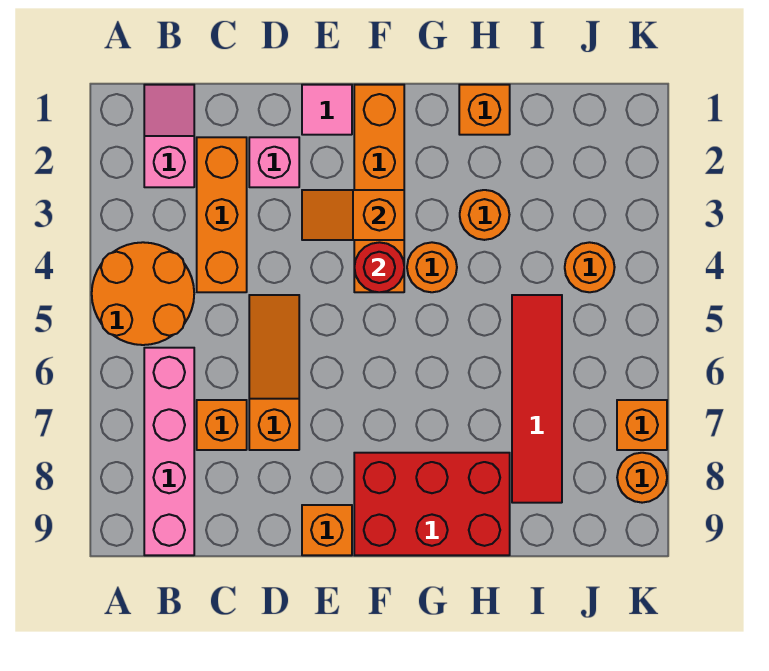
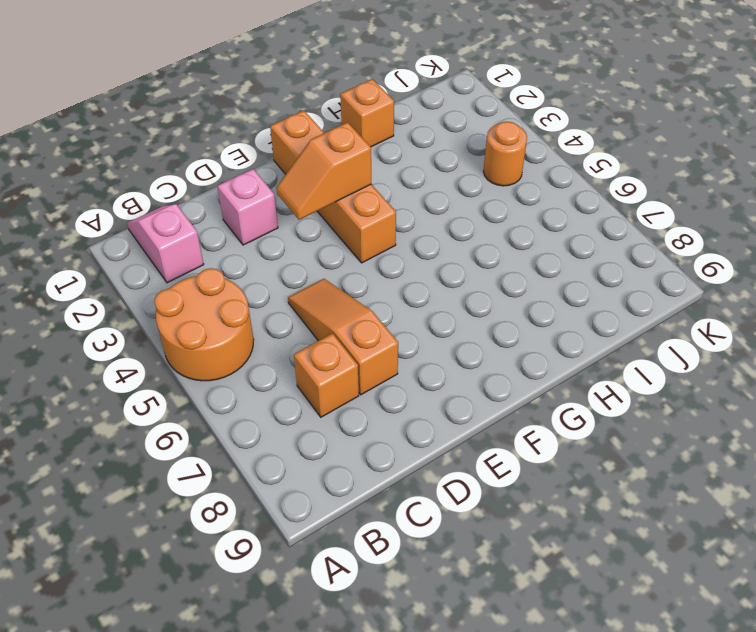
none -> pink brick B6:B9 level 1
none -> orange brick C2:C4 level 1
none -> pink tile E1 level 1

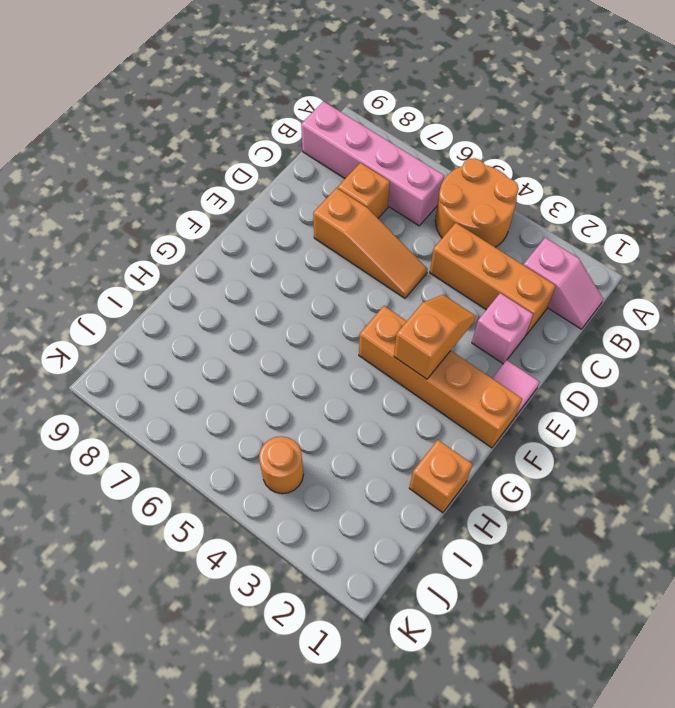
none -> orange brick E9 level 1
none -> red brick F8:H9 level 1
none -> orange round brick G4 level 1

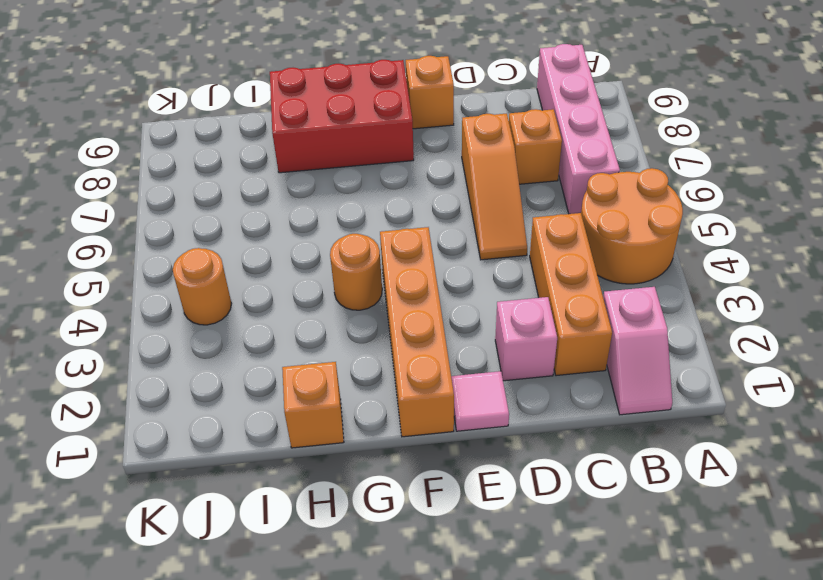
none -> orange round brick H3 level 1
none -> red tile I5:I8 level 1
none -> orange brick K7 level 1

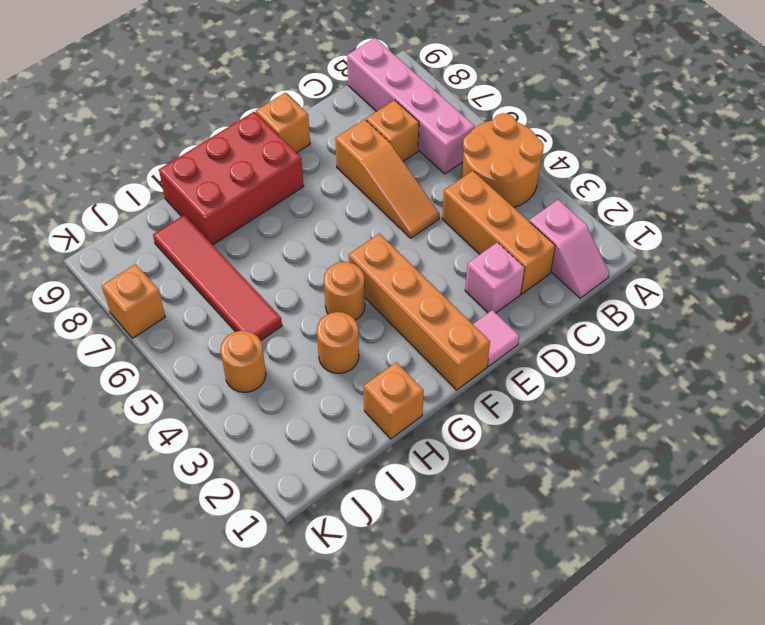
none -> orange round brick K8 level 1
none -> orange slope E3:F3 level 2 top F
none -> red round brick F4 level 2

